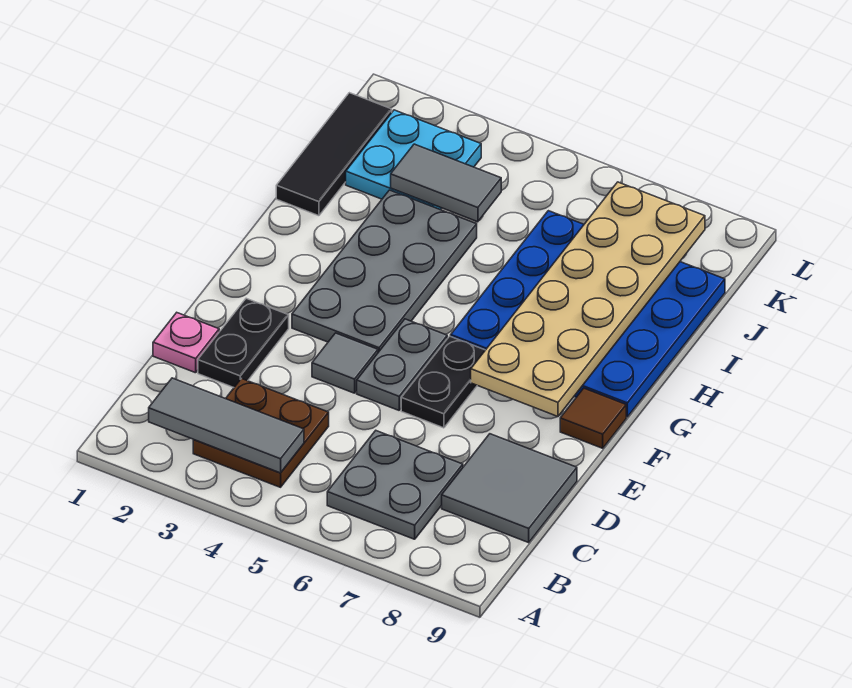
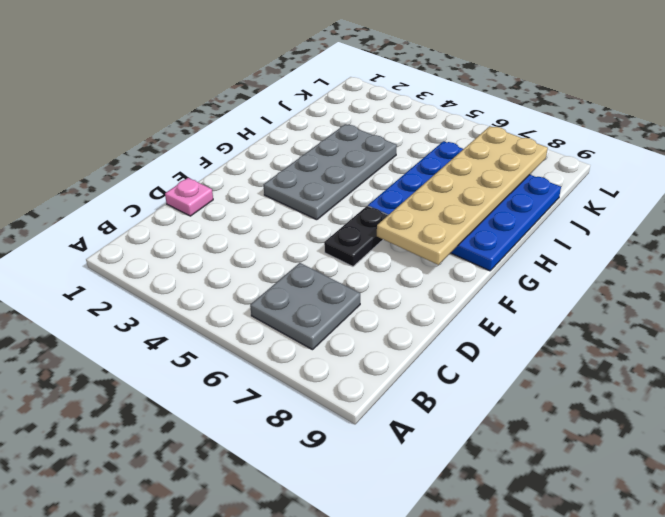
none -> brown plate B3:C4 level 1
none -> grey tile C8:D9 level 1
none -> black plate D2:E2 level 1

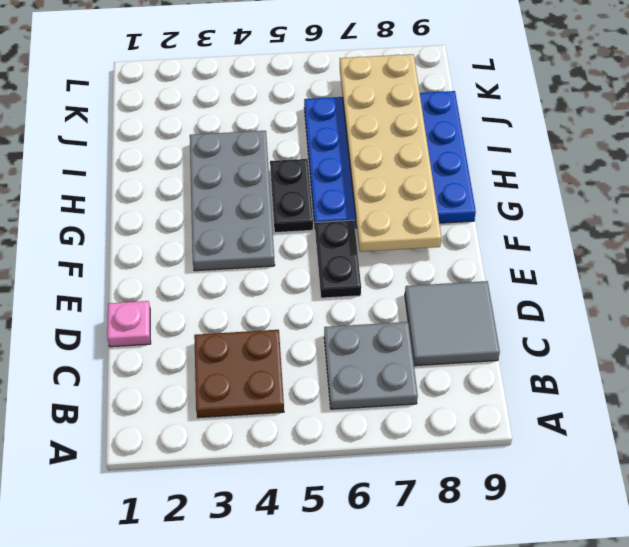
black plate G5:H5 level 1 -> black plate D2:E2 level 1
none -> grey tile E4 level 1
none -> grey plate E5:F5 level 1
none -> brown tile F9 level 1

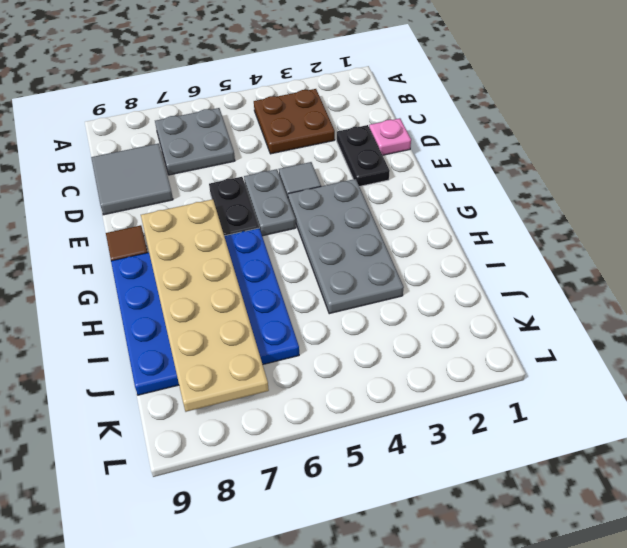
none -> black tile I1:K1 level 1
none -> cyan plate J2:K3 level 1
none -> grey tile B2:B4 level 2

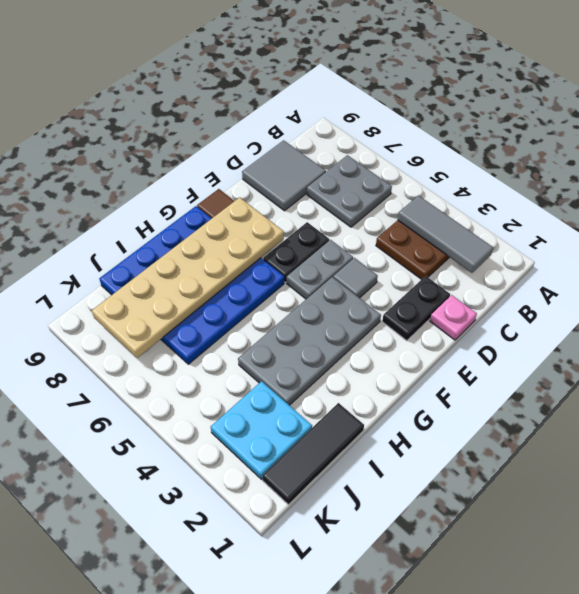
none -> grey tile J3:J4 level 2

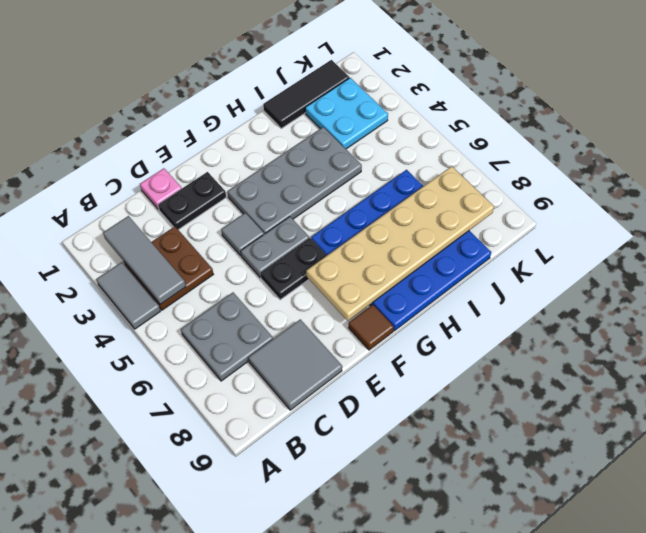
grey tile A3:A4 level 1 -> grey tile J3:J4 level 2

